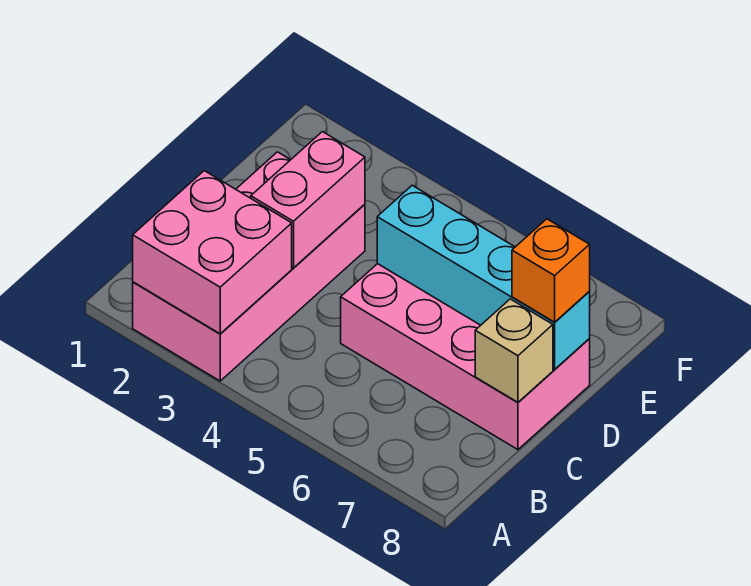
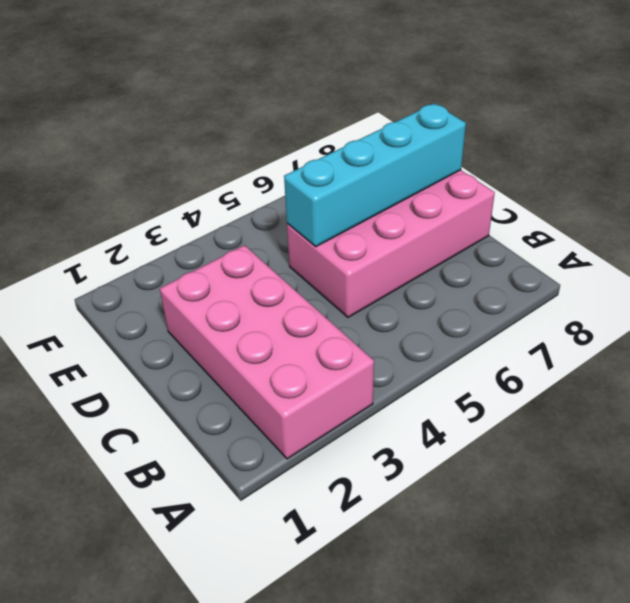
none -> pink brick A2:B3 level 2
none -> pink brick C3:D3 level 2

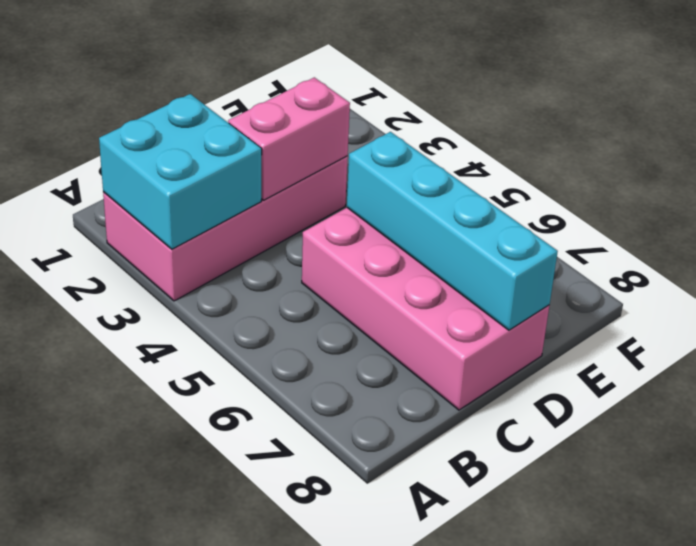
cyan brick A2:B3 level 2 -> pink brick A2:B3 level 2
none -> tan brick C8 level 2
none -> orange brick D8 level 3

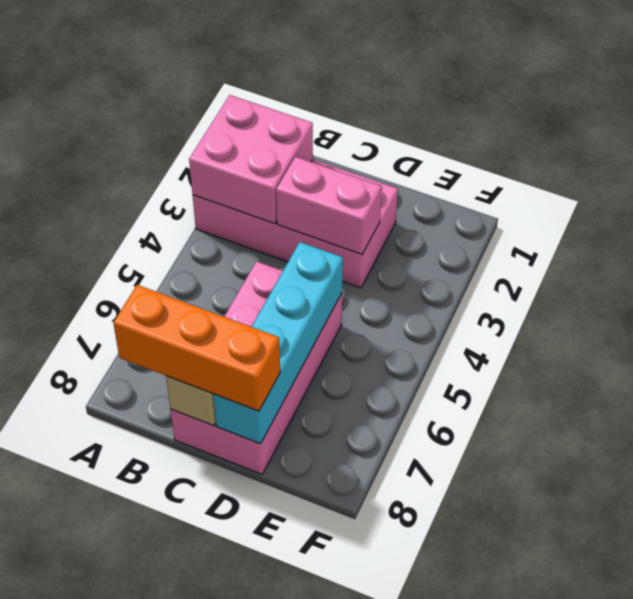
orange brick B8:D8 level 3 -> orange brick D8 level 3

